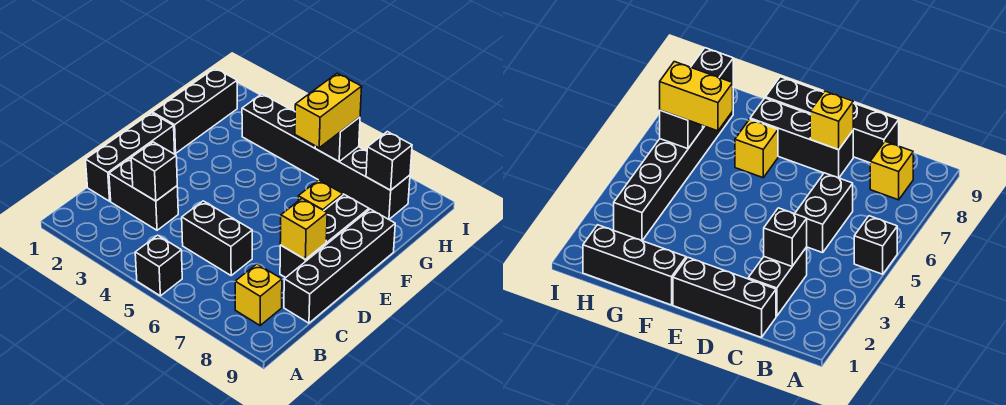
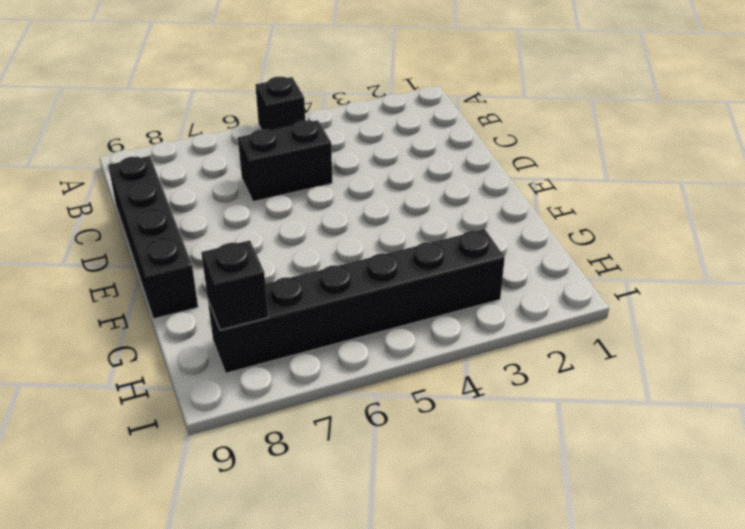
none -> yellow brick B8 level 1
none -> black brick C1:E1 level 1
none -> black brick C2:C3 level 1

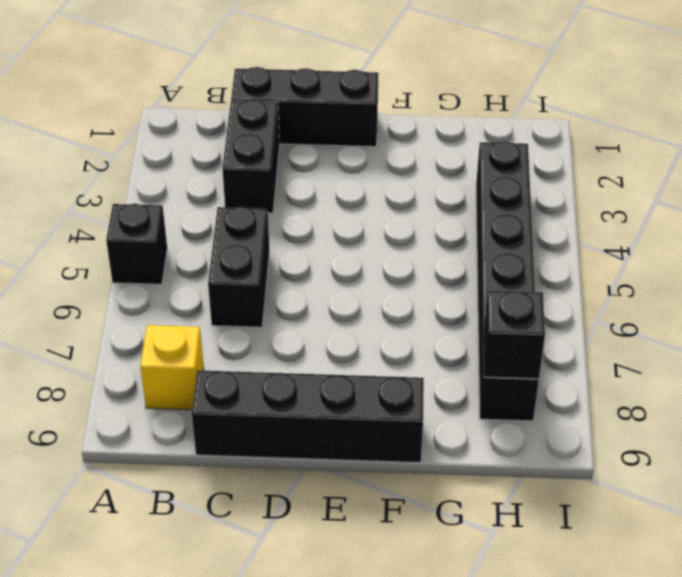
none -> black brick D8:F8 level 1
none -> black brick F1:H1 level 1
none -> yellow brick F7 level 1

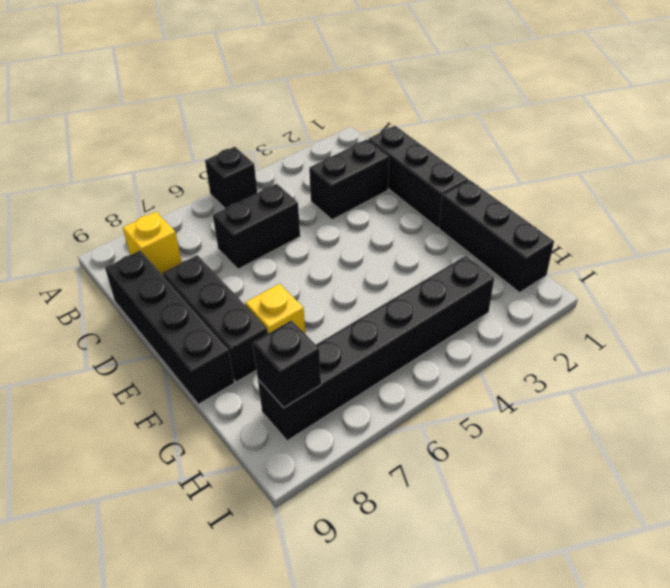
none -> black brick C3 level 2
none -> yellow brick D8 level 2
none -> black brick H6 level 2

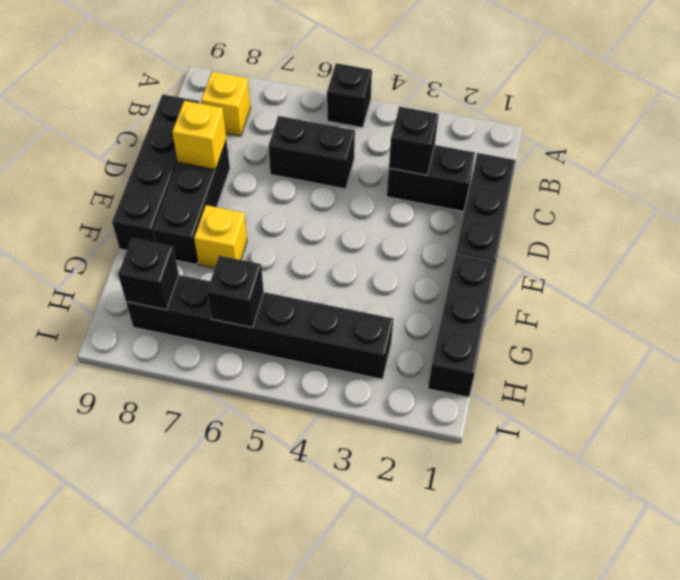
none -> yellow brick G6:H6 level 3

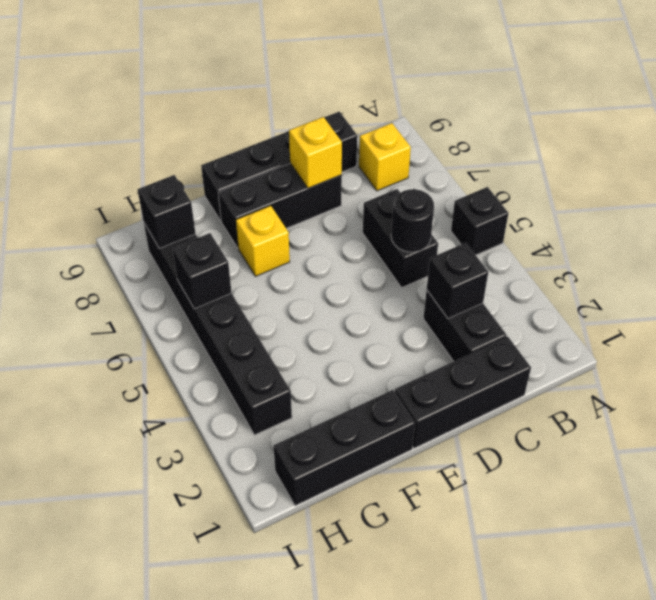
black round brick C5 level 2 -> none
none -> yellow brick G6:H6 level 3

